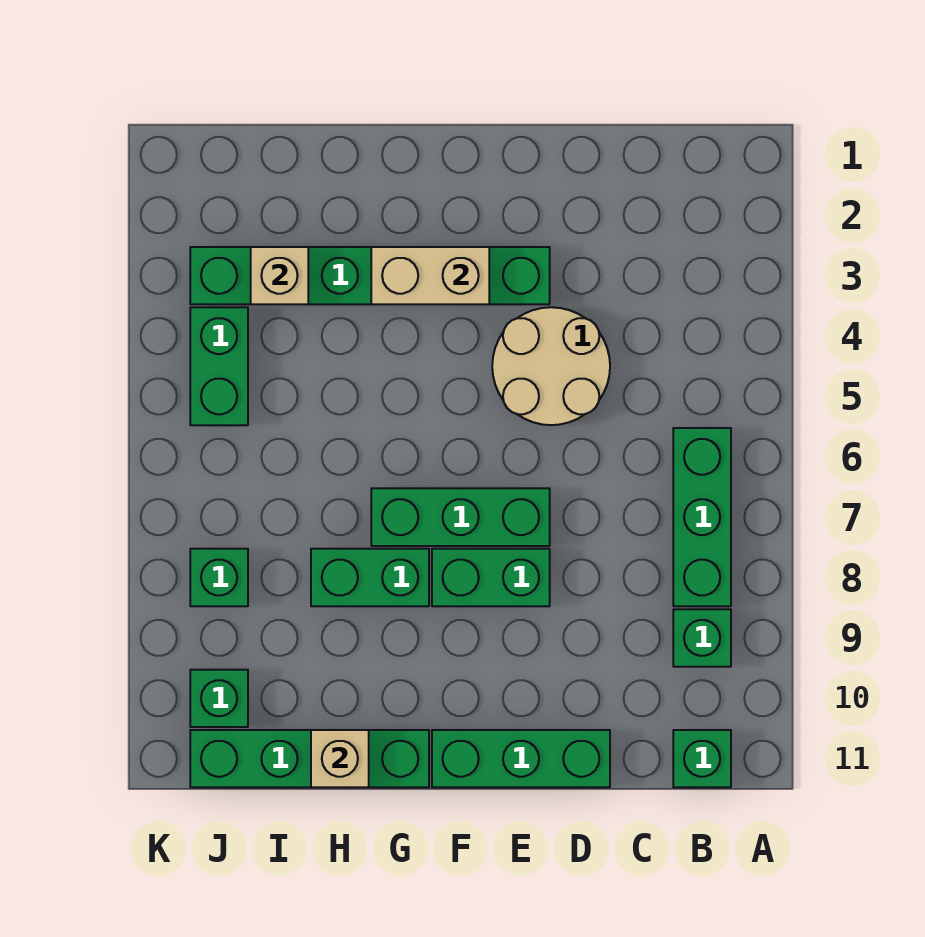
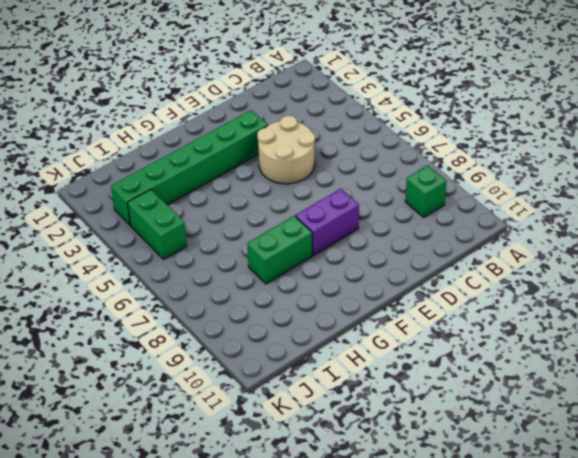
purple brick E8:F8 level 1 -> green brick E8:F8 level 1
none -> green brick B6:B8 level 1
none -> green brick B11 level 1
none -> green brick D11:F11 level 1

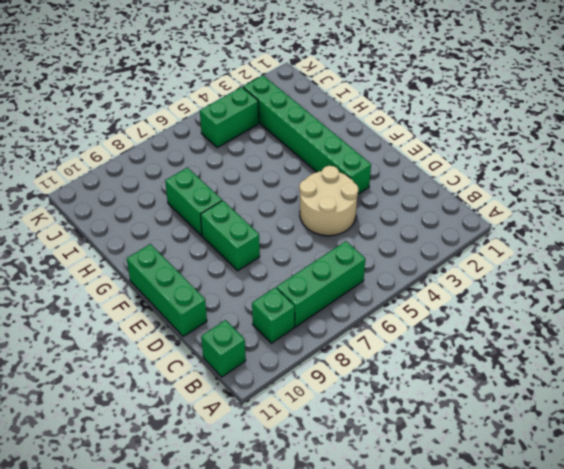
none -> green brick E7:G7 level 1
none -> green brick G11:J11 level 1
none -> green brick J8 level 1

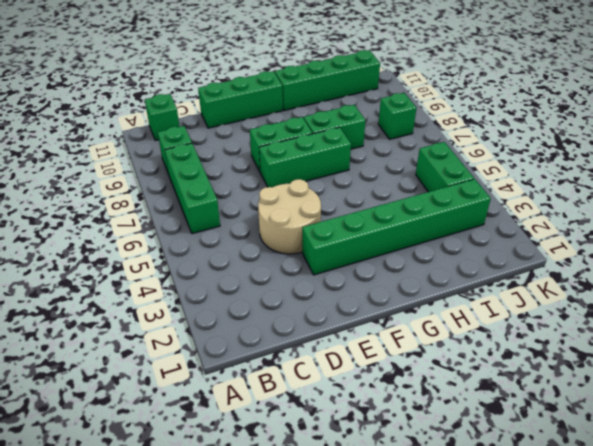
none -> green brick J10 level 1
none -> tan brick F3:G3 level 2
none -> tan brick H11 level 2

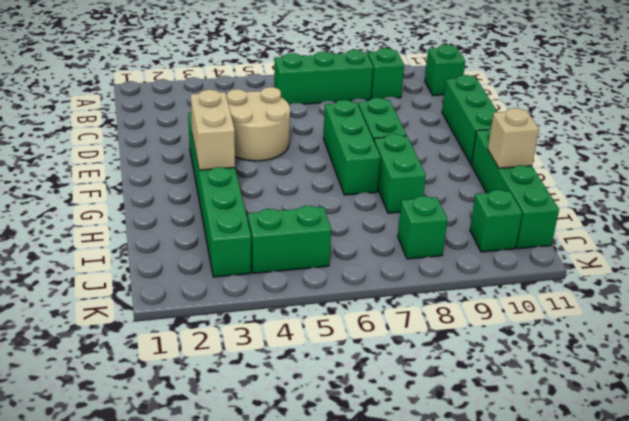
none -> tan brick I3 level 2

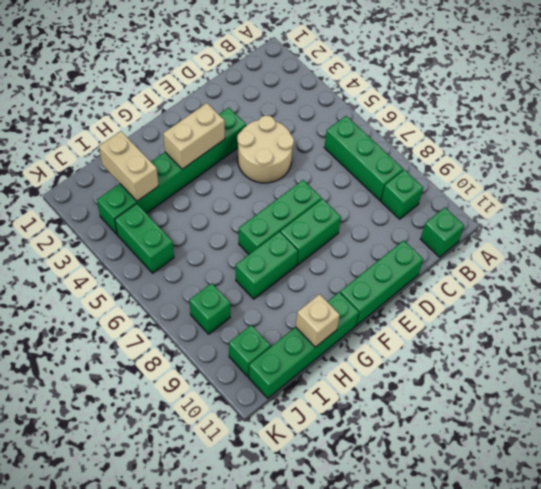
tan brick I2:I3 level 2 -> tan brick I3 level 2

